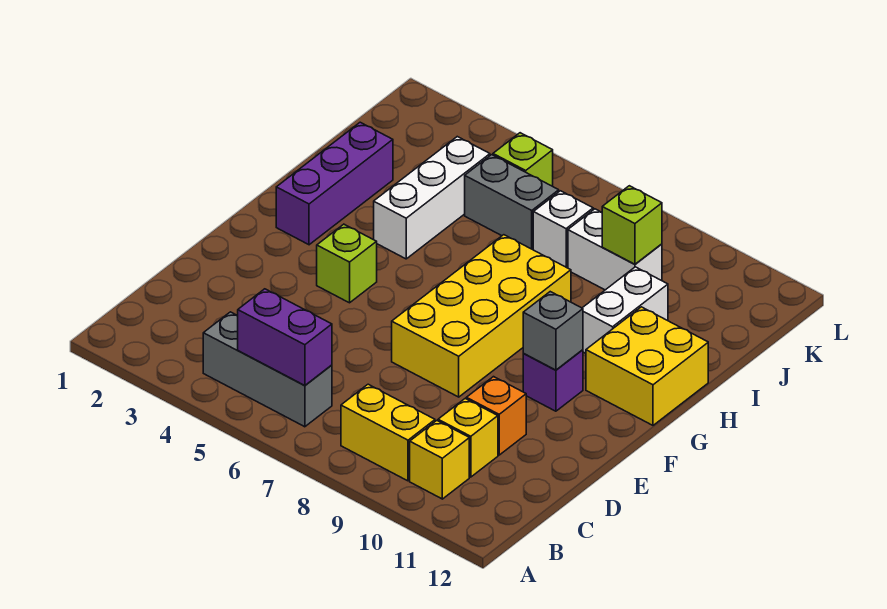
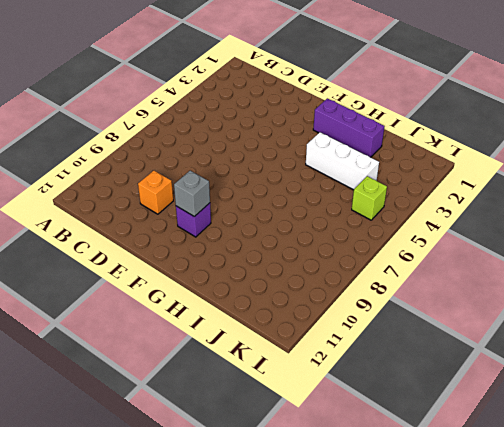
none -> grey brick B4:B6 level 1
none -> yellow brick B8:B9 level 1
none -> yellow brick B10 level 1

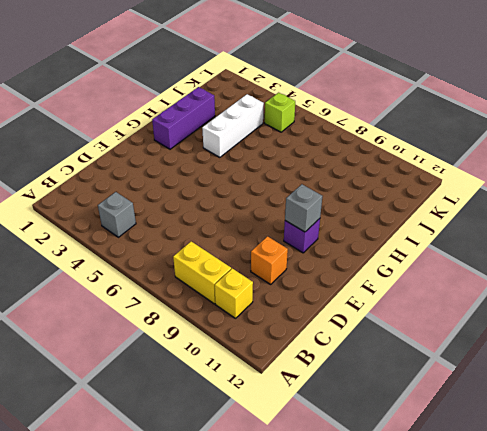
grey brick B4 level 1 -> grey brick B4:B6 level 1
none -> yellow brick C10 level 1
none -> yellow brick E7:H8 level 1
none -> lime brick F4 level 1

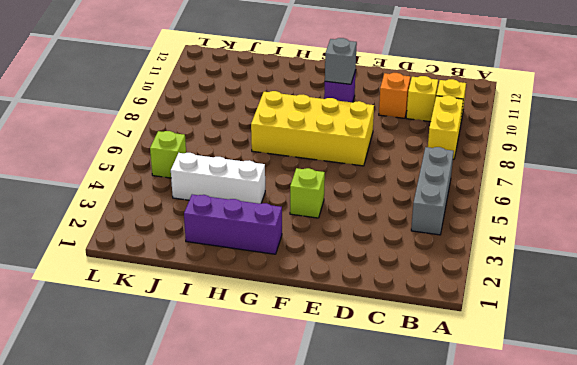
none -> yellow brick G11:H12 level 1
none -> white brick H10:I10 level 1
none -> grey brick J5:J6 level 1

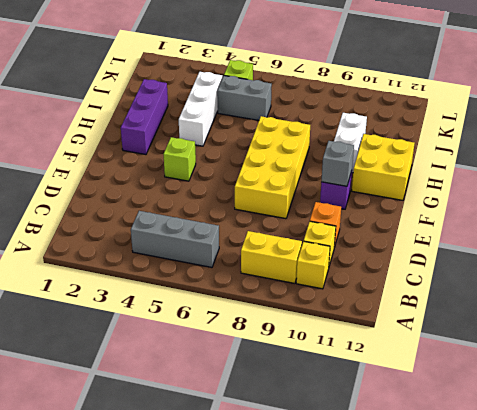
none -> white brick J7 level 1
none -> white brick J8:J9 level 1
none -> purple brick B5:B6 level 2

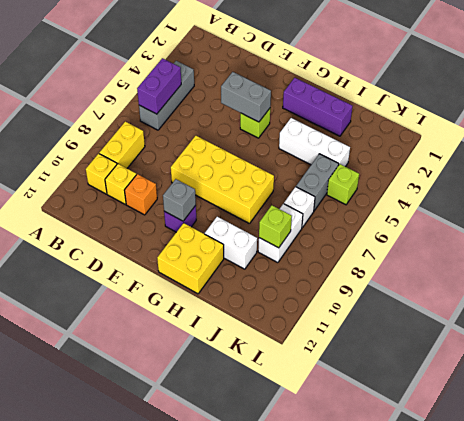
grey brick E4:F4 level 2 -> none

